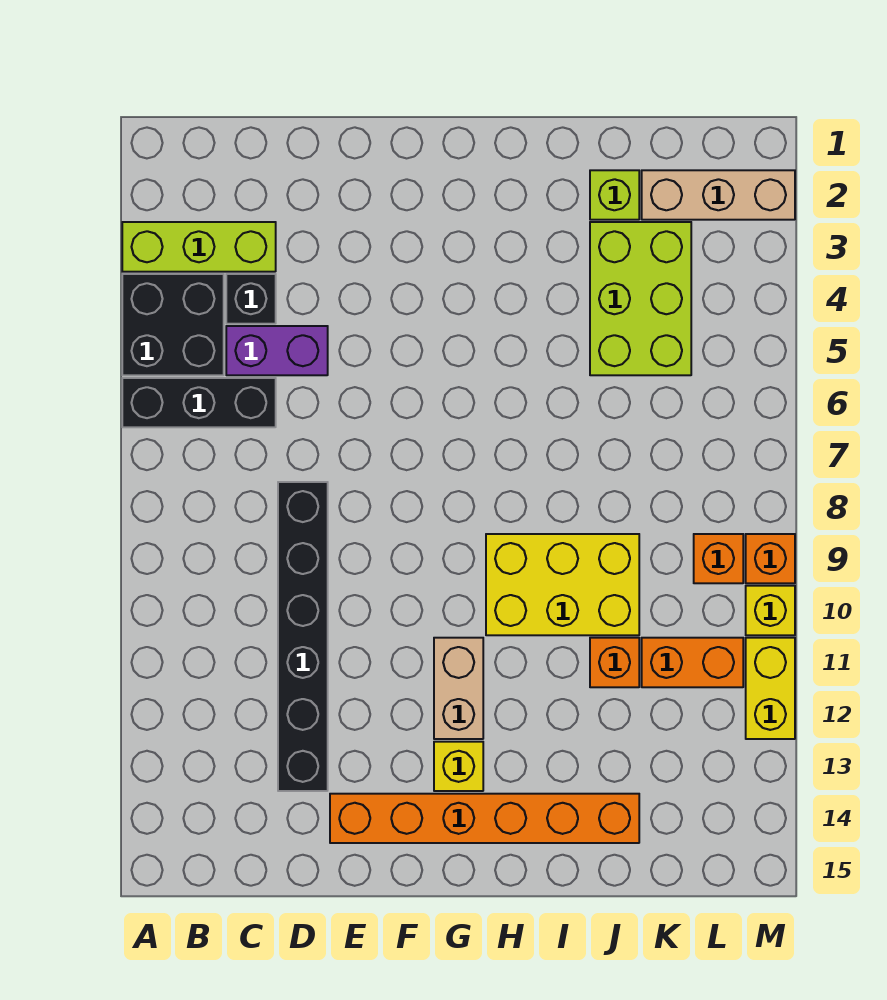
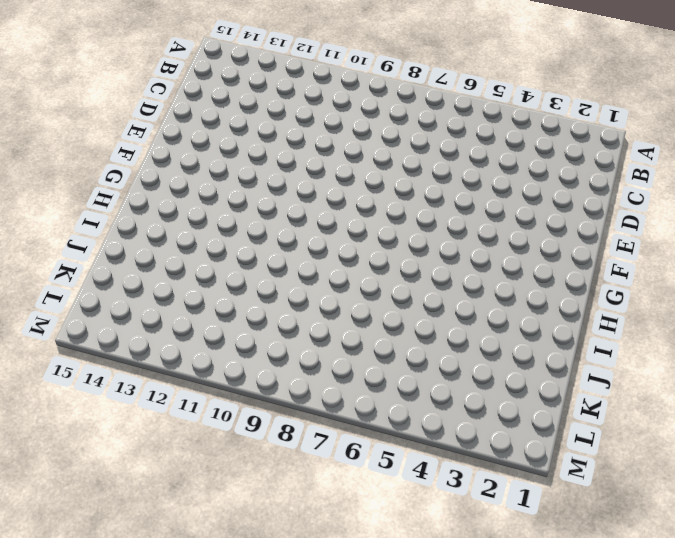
none -> lime brick A3:C3 level 1
none -> black brick A4:B5 level 1
none -> black brick A6:C6 level 1

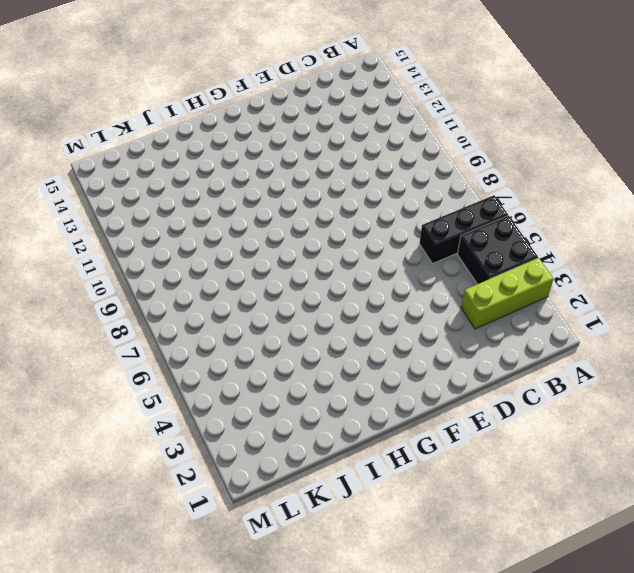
none -> black brick C4 level 1
none -> purple brick C5:D5 level 1
none -> black brick D8:D13 level 1

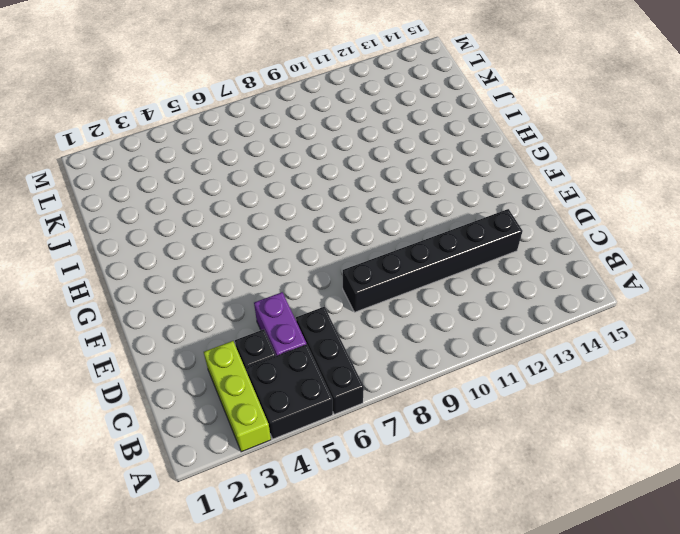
none -> orange brick E14:J14 level 1
none -> tan brick G11:G12 level 1
none -> yellow brick G13 level 1

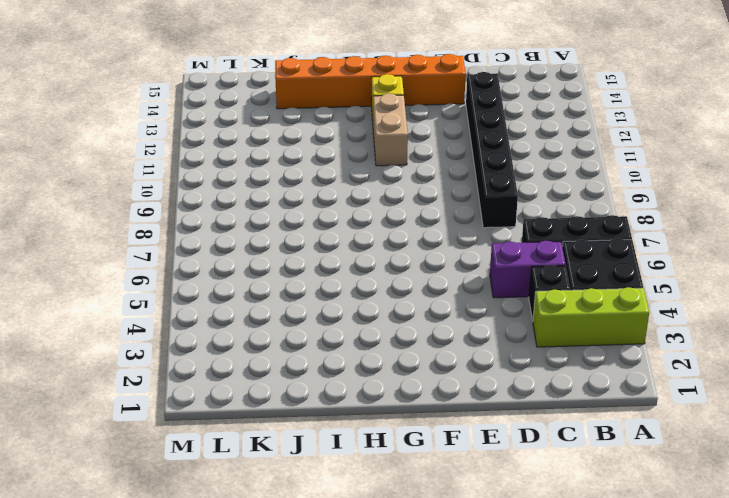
none -> yellow brick H9:J10 level 1
none -> lime brick J2 level 1
none -> lime brick J3:K5 level 1

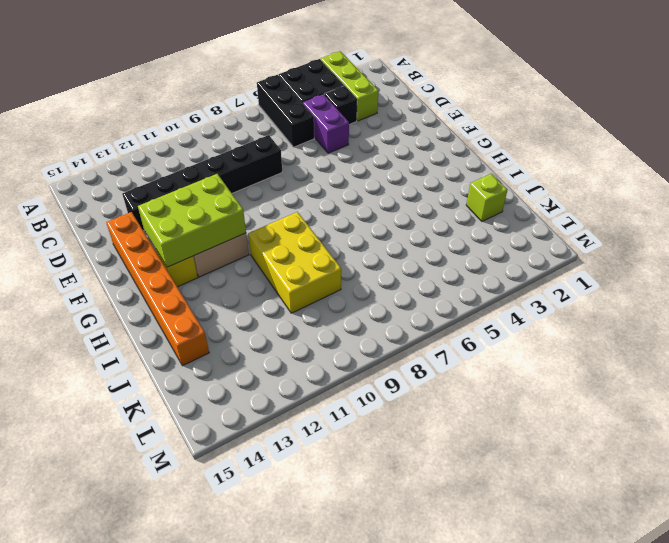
lime brick F11:G13 level 2 -> lime brick J3:K5 level 1
none -> orange brick J11 level 1
none -> tan brick K2:M2 level 1
none -> orange brick K11:L11 level 1

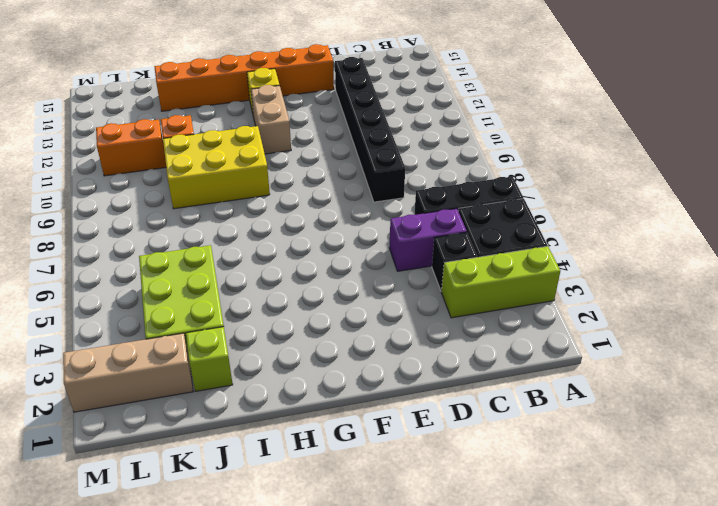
none -> orange brick L9 level 1
none -> orange brick M9 level 1
none -> yellow brick M10 level 1

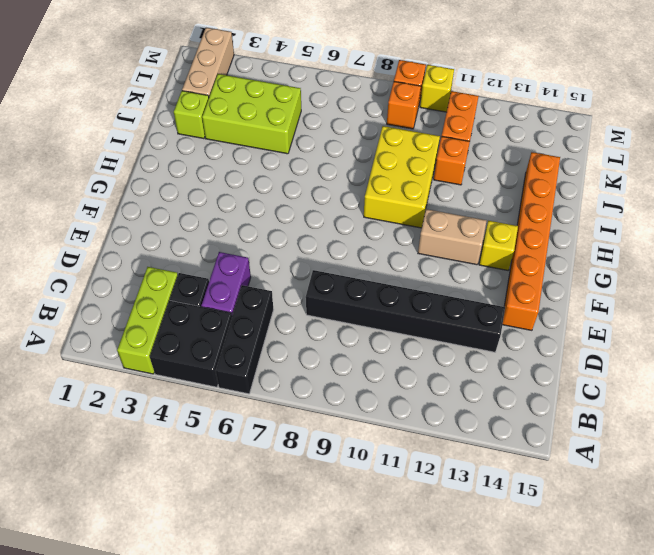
none -> yellow brick M11:M12 level 1

